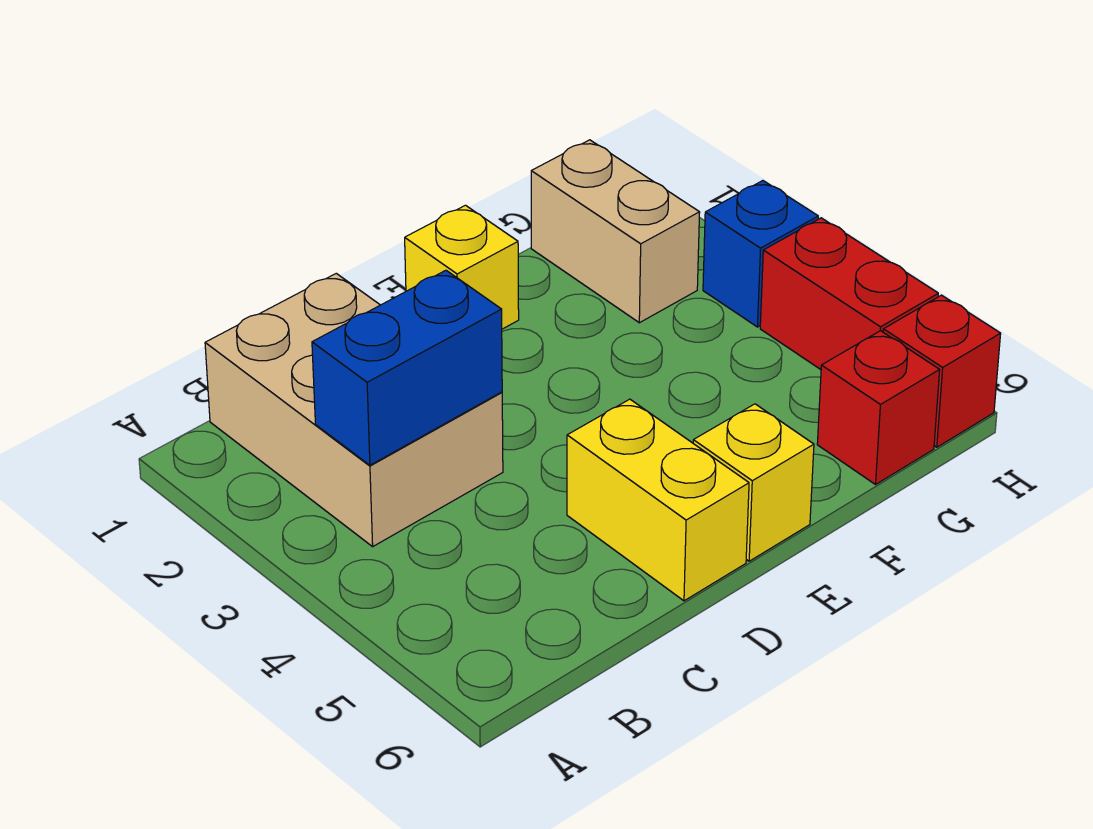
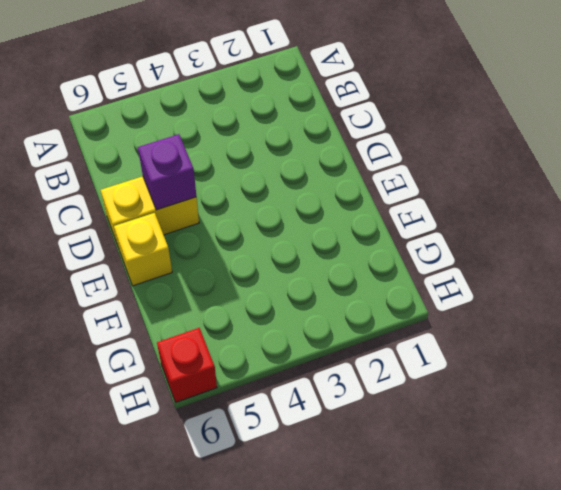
purple brick D5 level 2 -> none
none -> tan brick B1:C3 level 1
none -> yellow brick E1 level 1

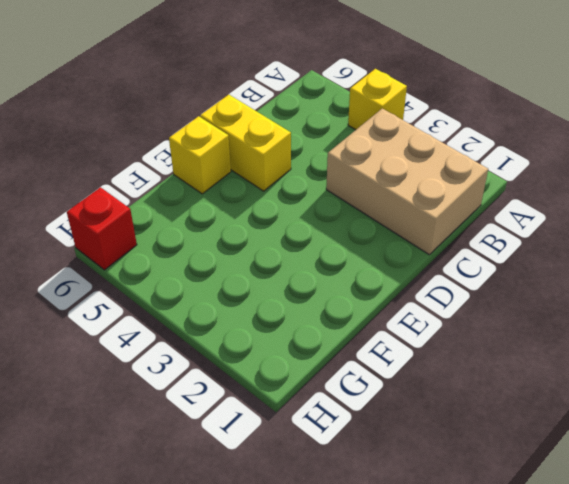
yellow brick A4 level 1 -> yellow brick E1 level 1
none -> tan brick G1:G2 level 1
none -> red brick G6 level 1

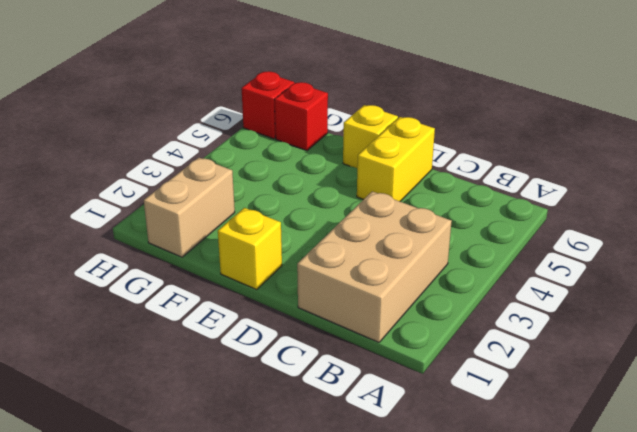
none -> blue brick H3 level 1
none -> red brick H4:H5 level 1

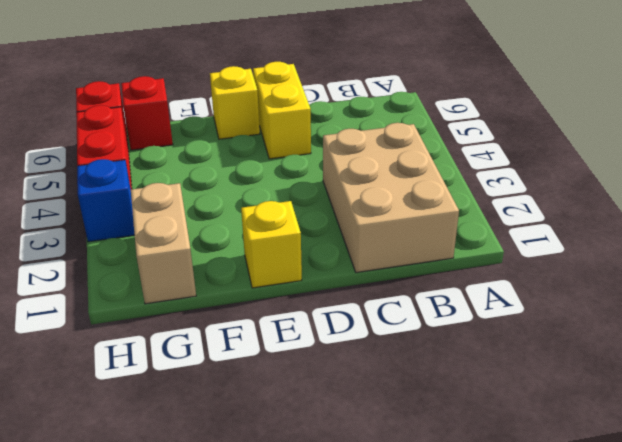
none -> blue brick B3:C3 level 2

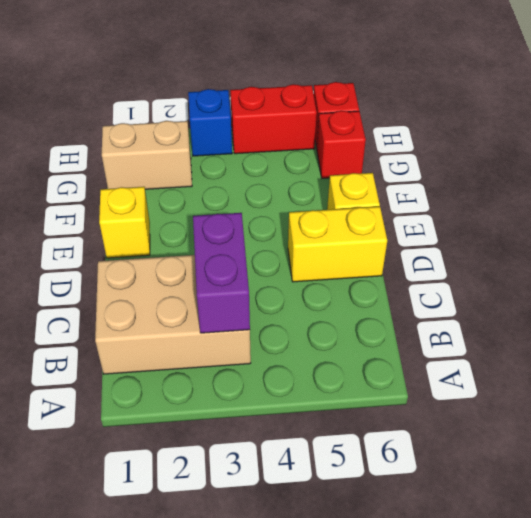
purple brick B3:C3 level 2 -> blue brick B3:C3 level 2

